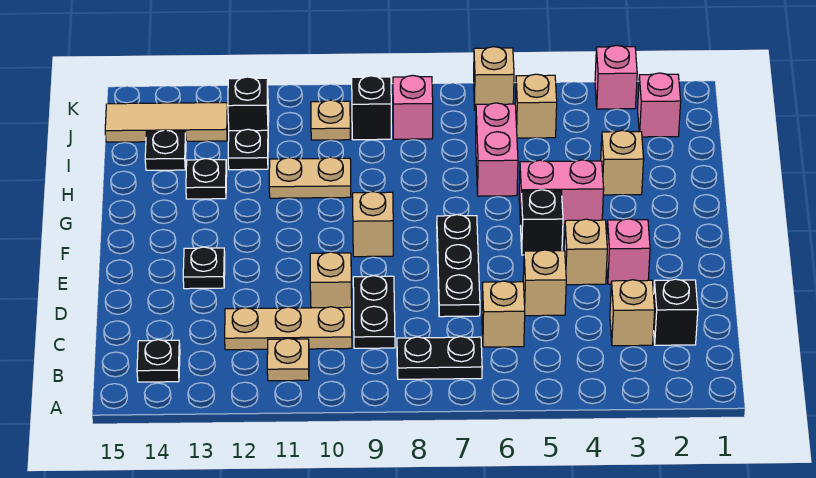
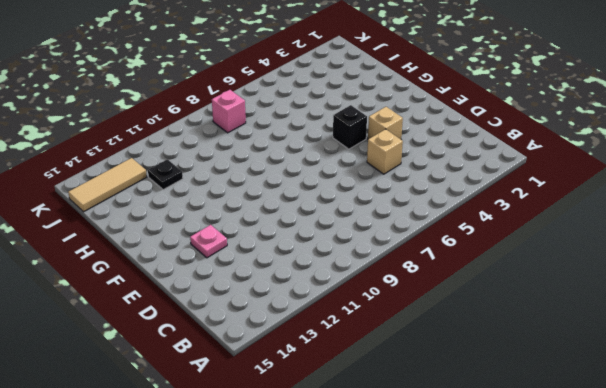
pink plate E13 level 1 -> black plate E13 level 1
none -> black plate B7:B8 level 1
none -> tan plate B11 level 1
none -> black plate B14 level 1
none -> black brick C2 level 1

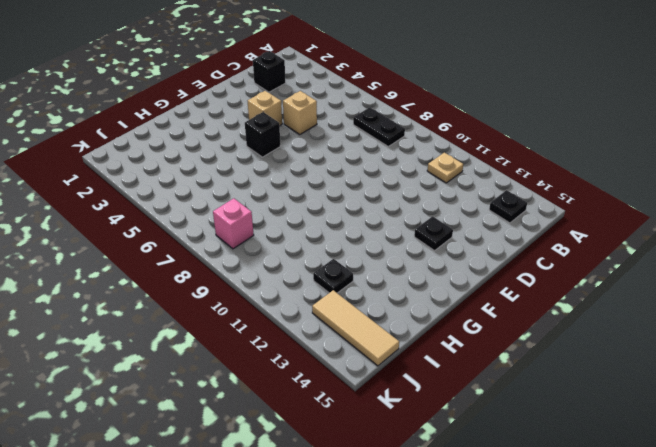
none -> tan brick C3 level 1
none -> tan brick C6 level 1
none -> black plate C9:D9 level 1
none -> tan plate C10:C12 level 1

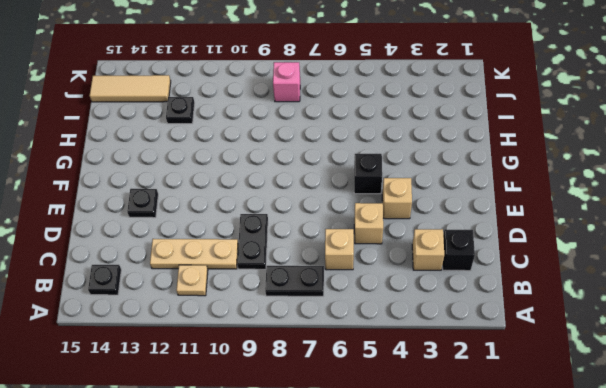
none -> black plate D7:F7 level 1
none -> tan brick D10 level 1
none -> pink brick E3 level 1
none -> tan brick F9 level 1

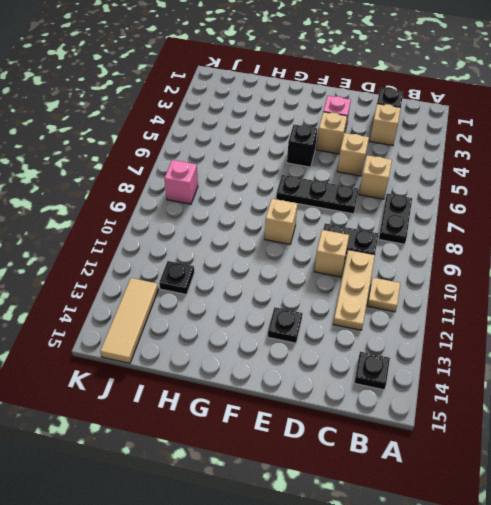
none -> pink brick G4:G5 level 1
none -> tan brick H3 level 1
none -> pink brick H6:I6 level 1
none -> tan plate H10:H11 level 1

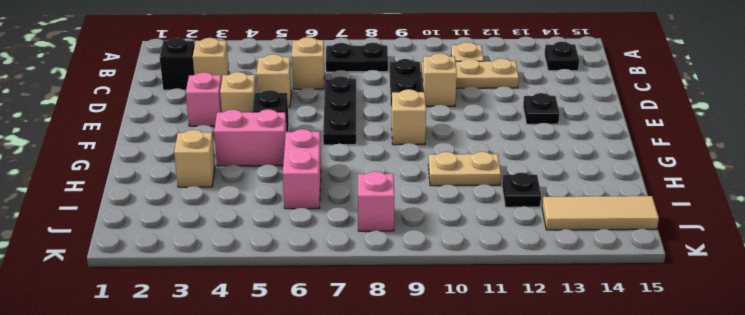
none -> black plate H13 level 1
none -> black plate I14 level 1
none -> pink brick J2 level 1
none -> tan brick J5 level 1

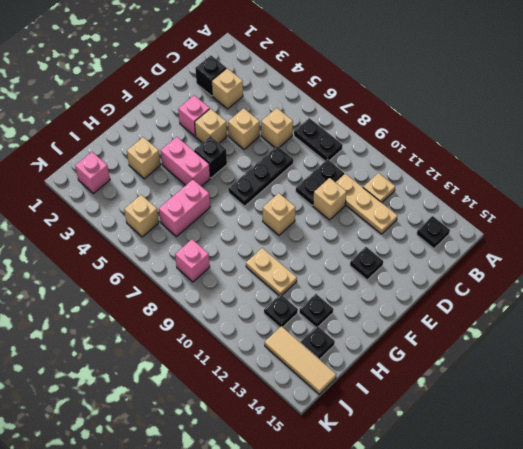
none -> black brick J9 level 1
none -> tan plate J10 level 1
none -> black brick J12 level 1
none -> pink brick K3 level 1

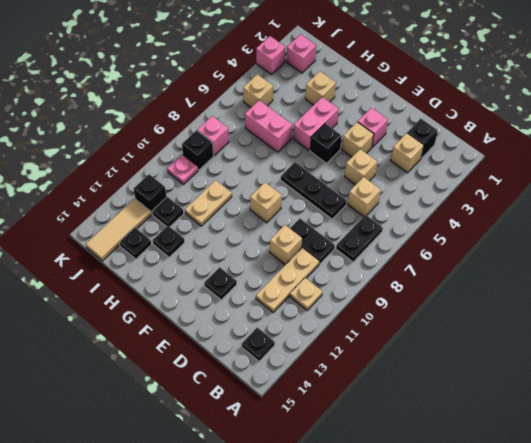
pink plate J10 level 1 -> tan plate J10 level 1
none -> tan brick K6 level 1

